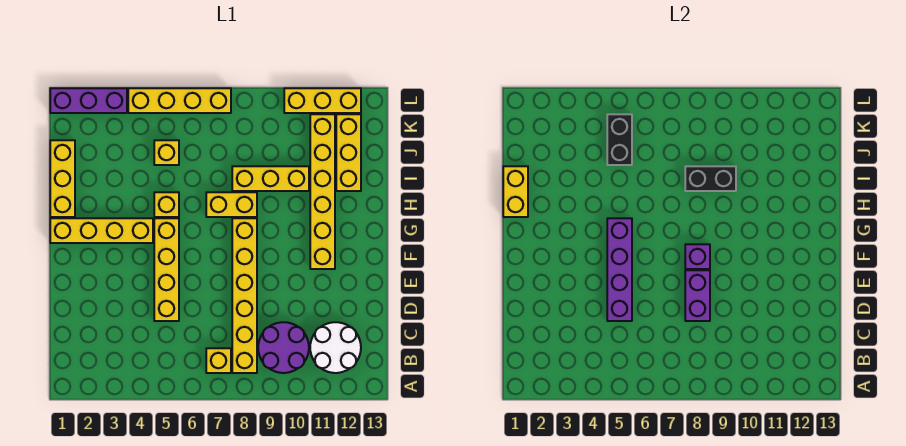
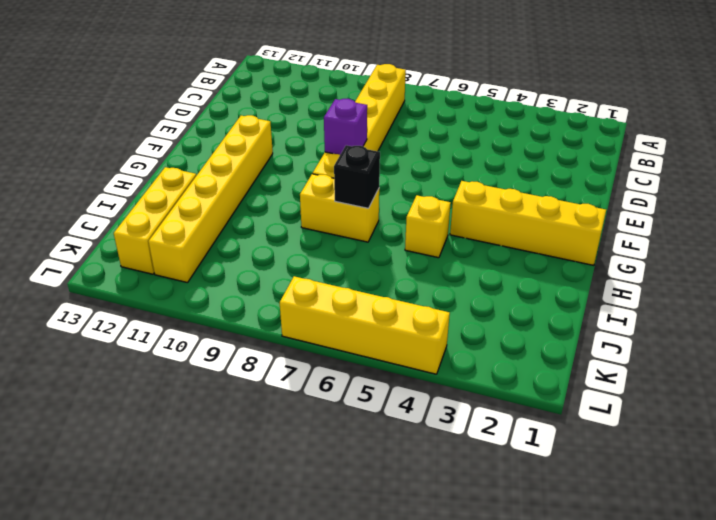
black brick H7 level 2 -> none
none -> yellow brick B7 level 1
none -> purple round brick B9:C10 level 1
none -> white round brick B11:C12 level 1

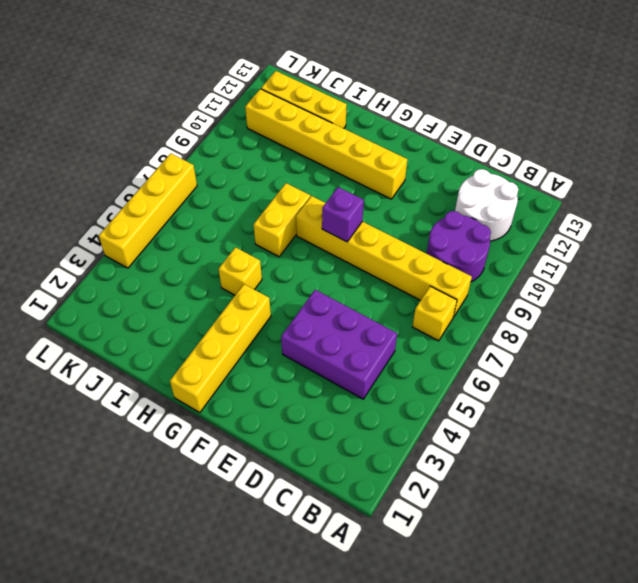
purple brick C4:E5 level 1 -> yellow brick D5:G5 level 1
none -> yellow brick H1:J1 level 1
none -> yellow brick I8:I10 level 1
none -> yellow brick J5 level 1

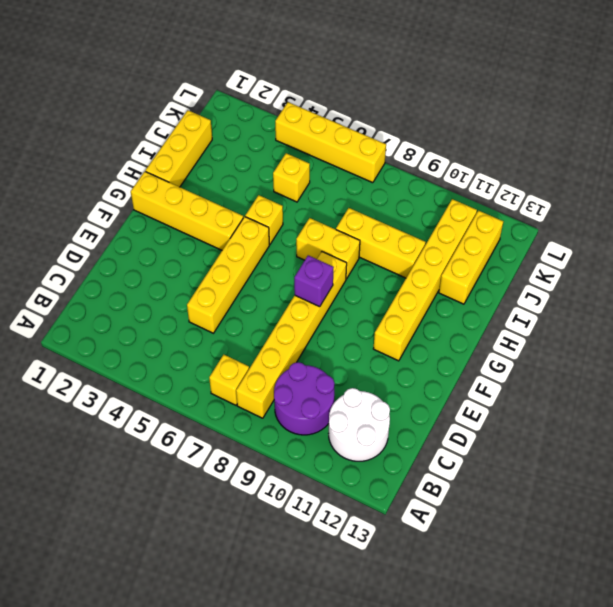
none -> purple brick L1:L3 level 1
none -> yellow brick L10:L12 level 1
none -> purple brick D5:G5 level 2

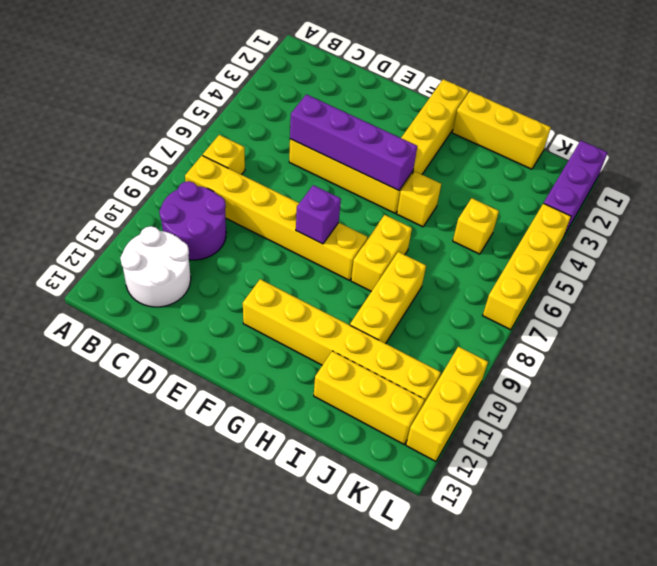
none -> purple brick D8:E8 level 2
none -> yellow brick H1:I1 level 2
none -> black brick I8:I9 level 2

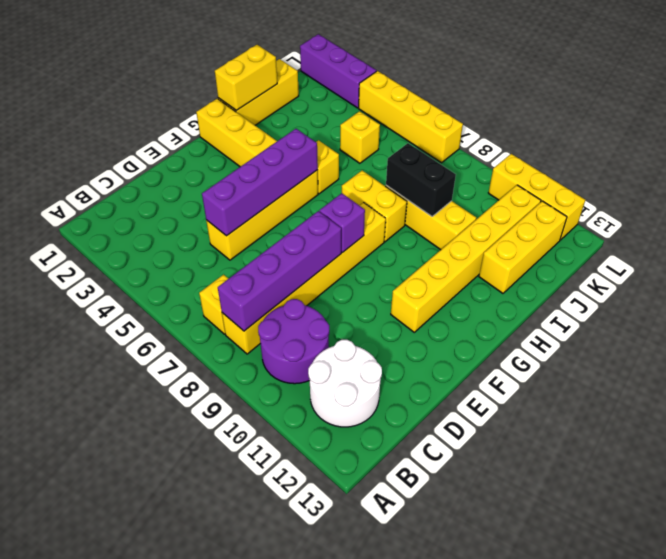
purple brick B8:E8 level 2 -> purple brick D8:E8 level 2
none -> black brick J5:K5 level 2

